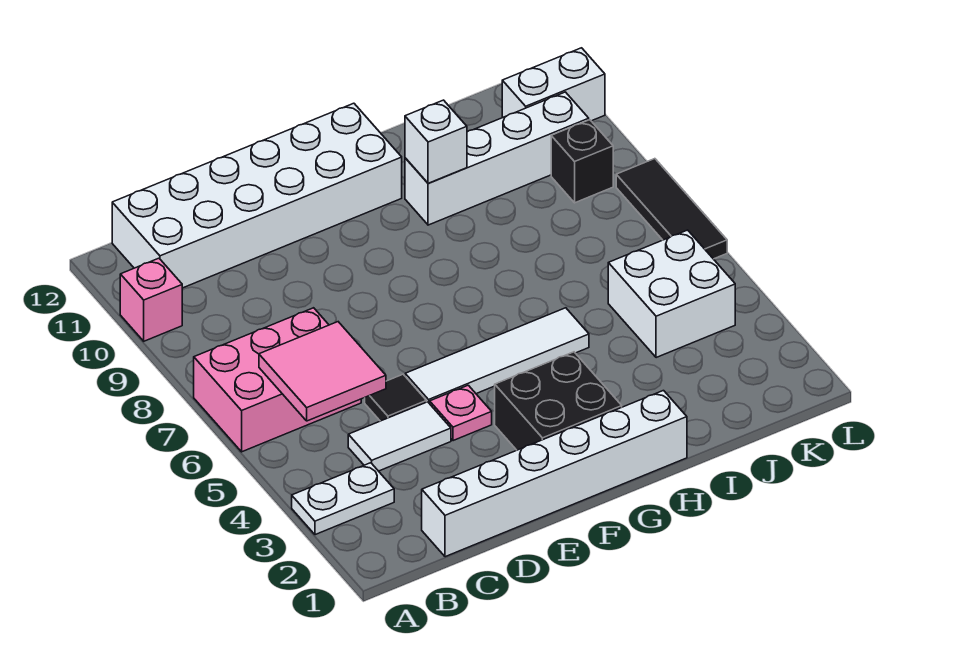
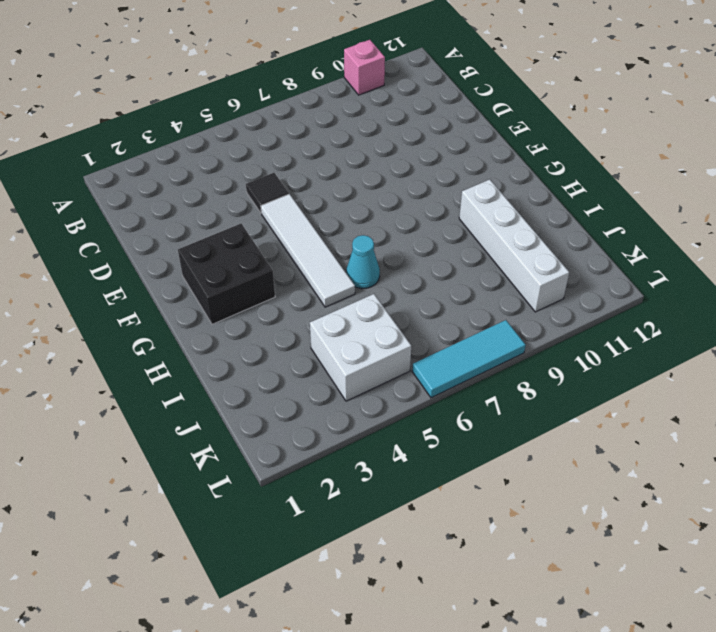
cyan cone H6 level 1 -> none
cyan tile L6:L8 level 1 -> black tile L6:L8 level 1
none -> white plate A3:B3 level 1
none -> pink brick A6:C7 level 1
none -> white brick B11:G12 level 1

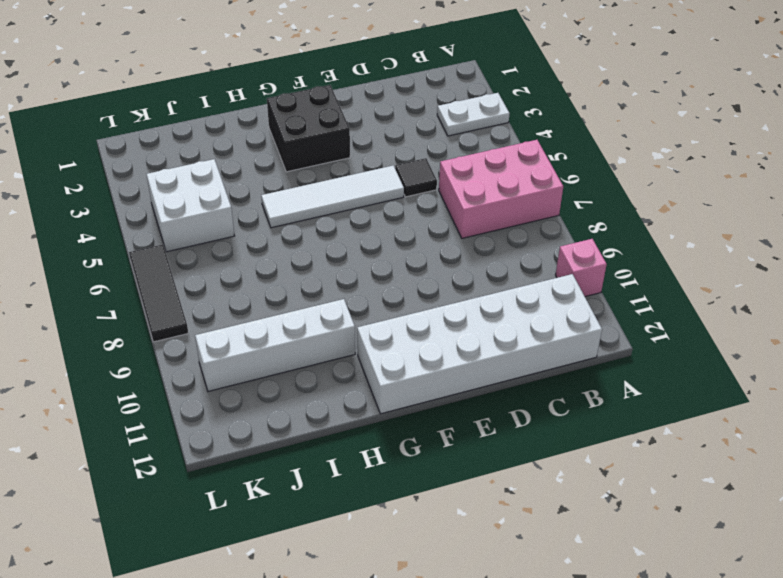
none -> white brick C1:H1 level 1
none -> white tile C4:D4 level 1
none -> pink plate E4 level 1

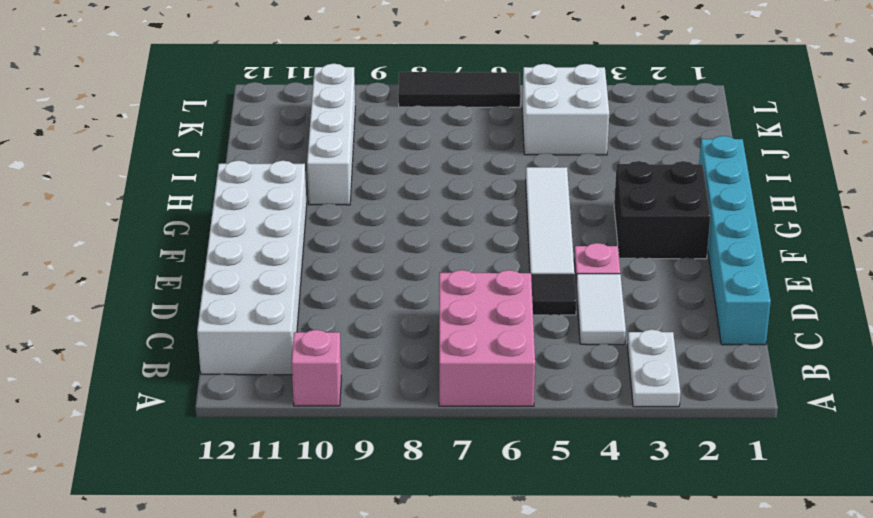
cyan brick C1:H1 level 1 -> white brick C1:H1 level 1
none -> black brick K9 level 1
none -> white brick K11:L11 level 1
none -> pink tile B5:C6 level 2

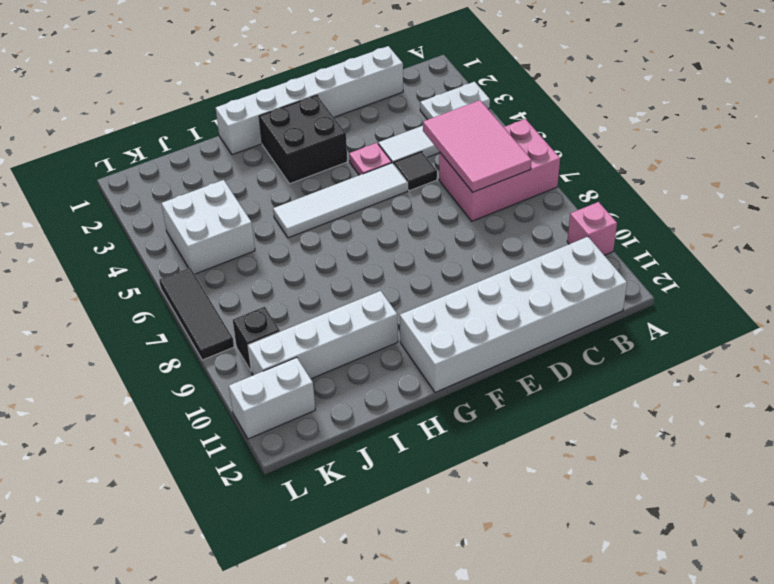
pink tile B5:C7 level 2 -> pink tile B5:C6 level 2
none -> white brick H10 level 2

